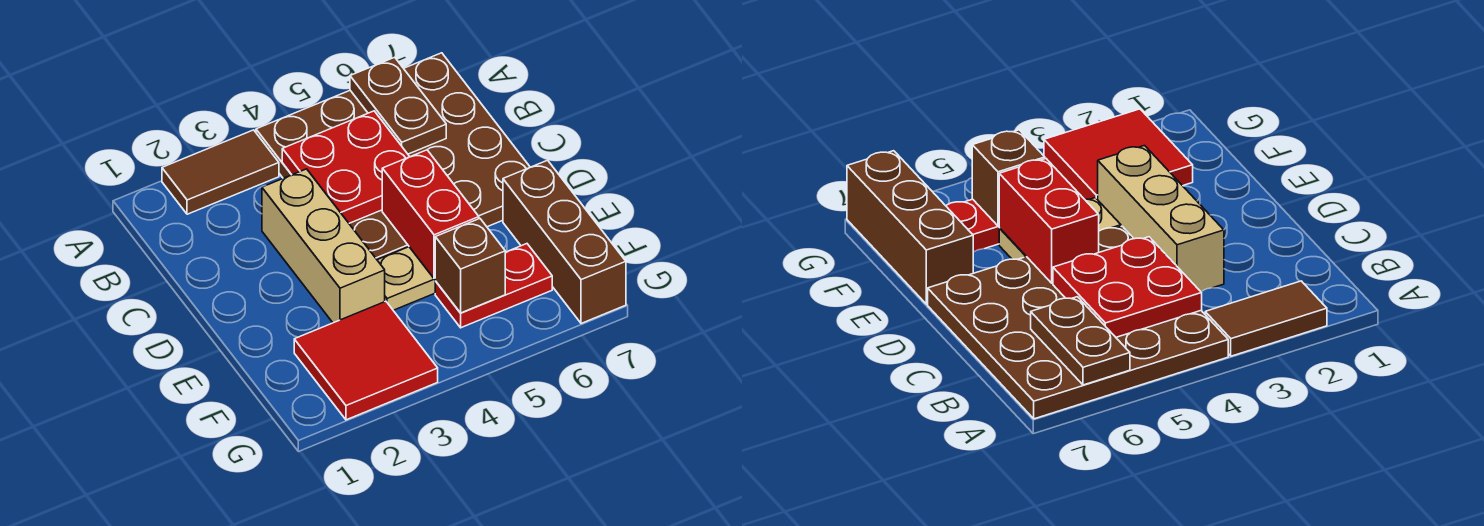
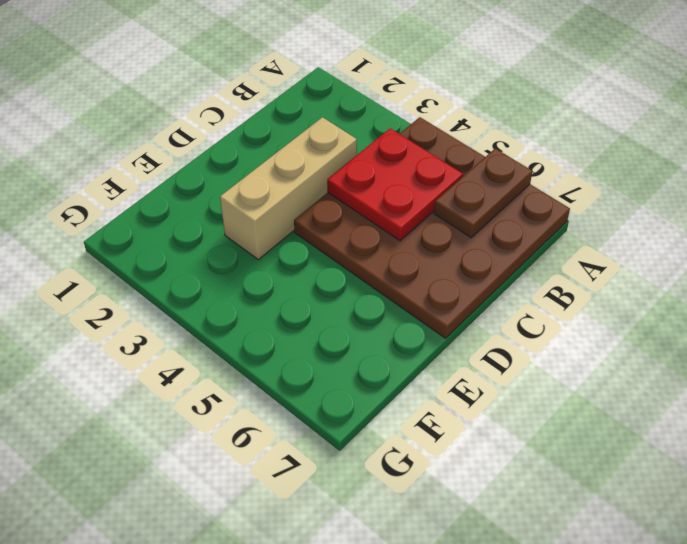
none -> brown tile A2:A3 level 1
none -> tan plate E4:E5 level 1

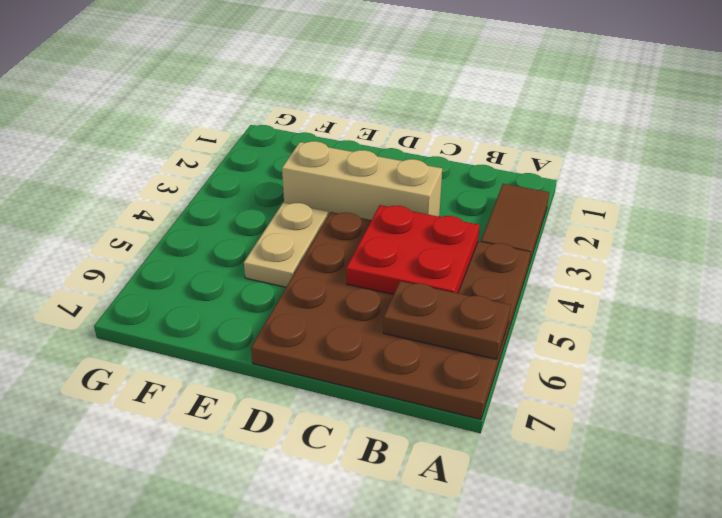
none -> brown brick E7:G7 level 1
none -> red tile F2:G3 level 1

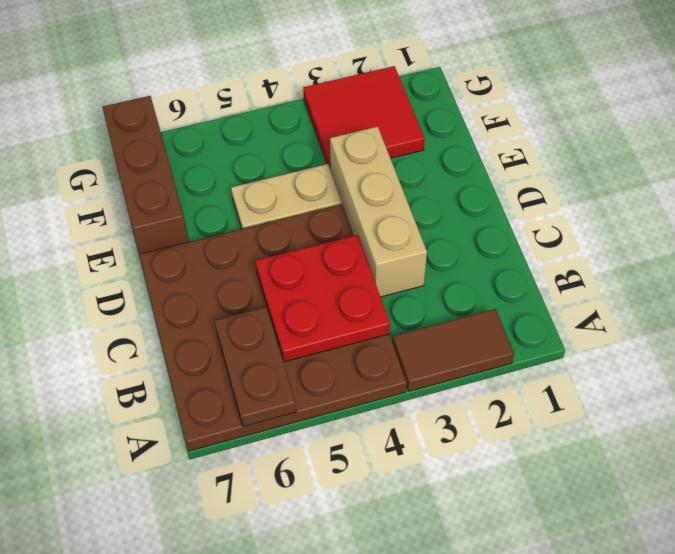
none -> red plate F5:F6 level 1
none -> red brick D5:E5 level 2

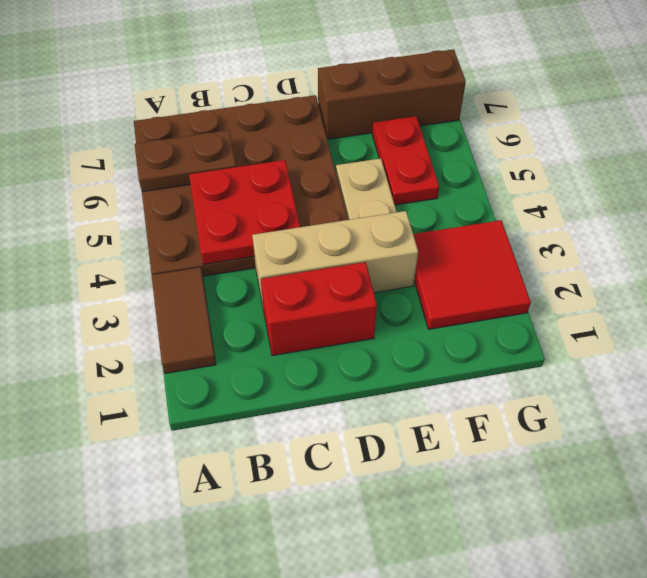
red brick C2:D2 level 1 -> red brick D5:E5 level 2
none -> brown brick F5 level 2

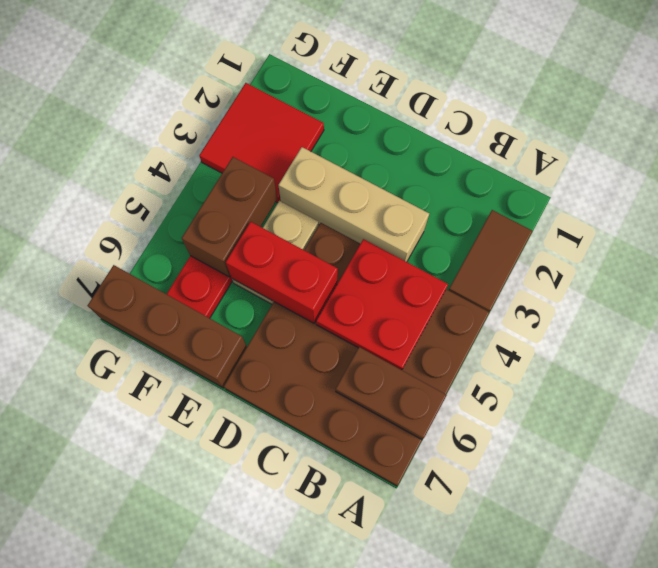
brown brick F4:F5 level 2 -> brown brick F5 level 2

